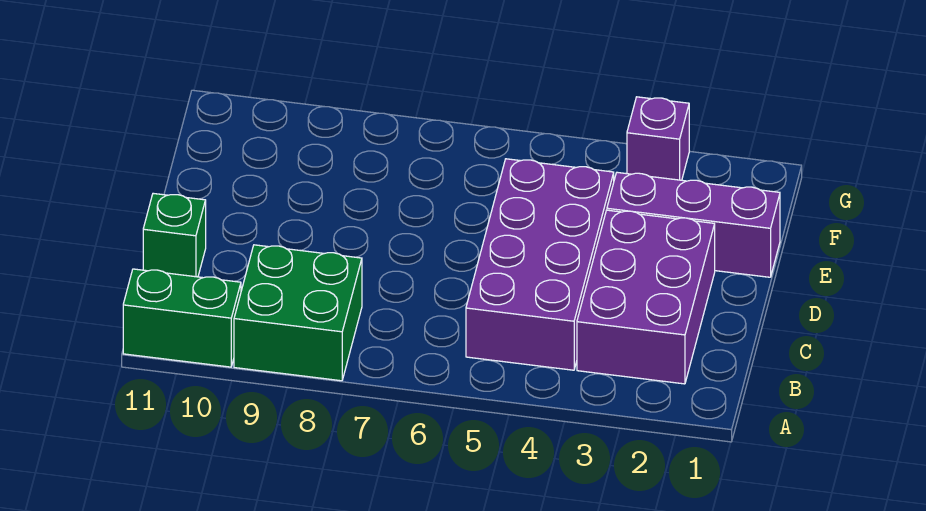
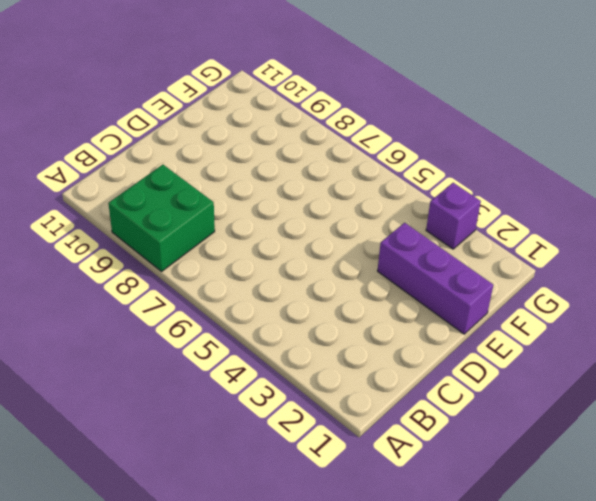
none -> green brick A10:A11 level 1
none -> purple brick B2:D3 level 1

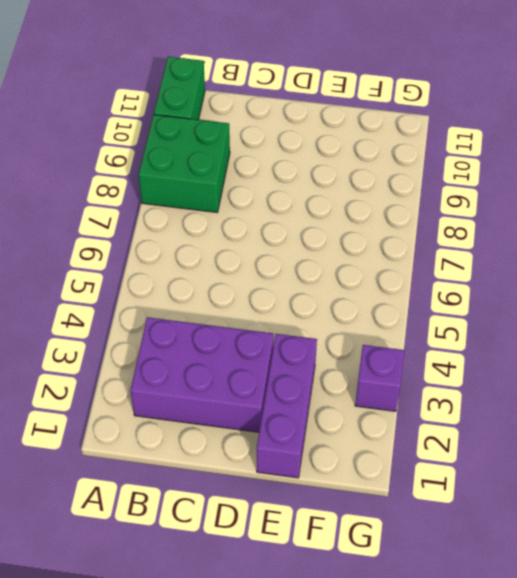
none -> purple brick B4:E5 level 1
none -> green brick C11 level 1

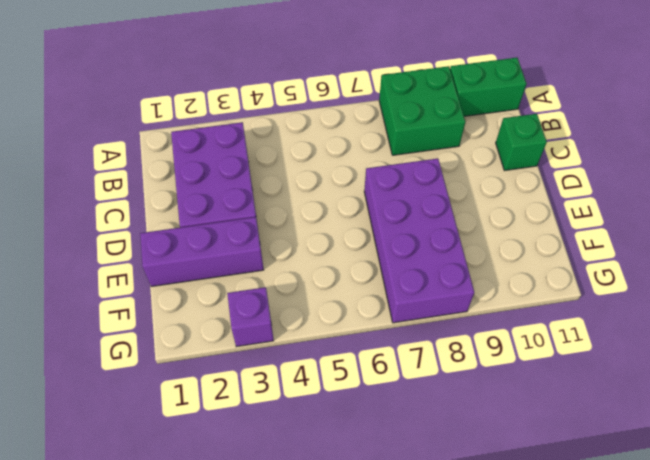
purple brick D7:G8 level 1 -> purple brick B4:E5 level 1

